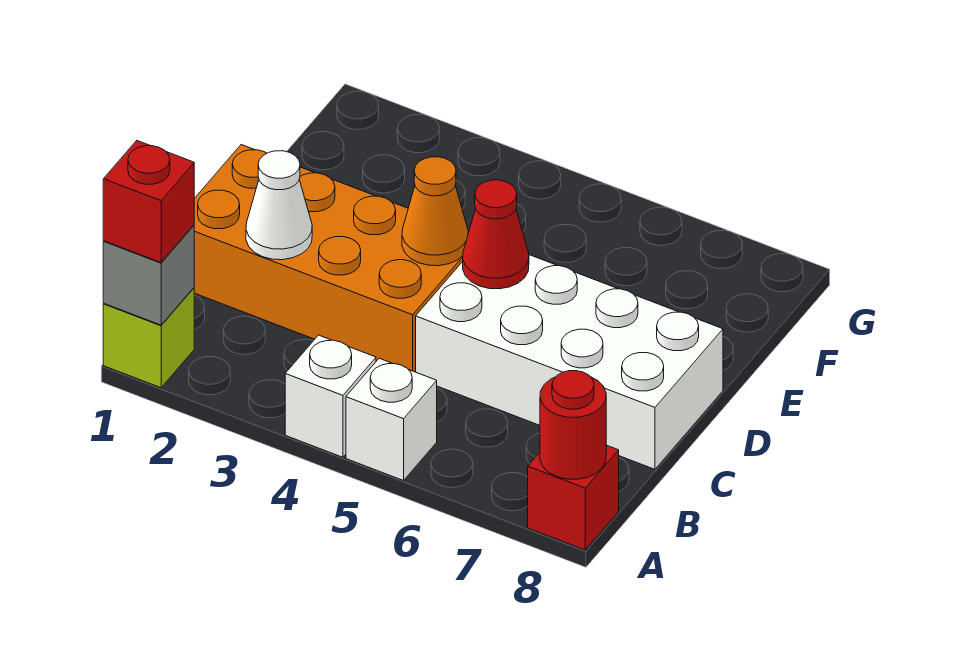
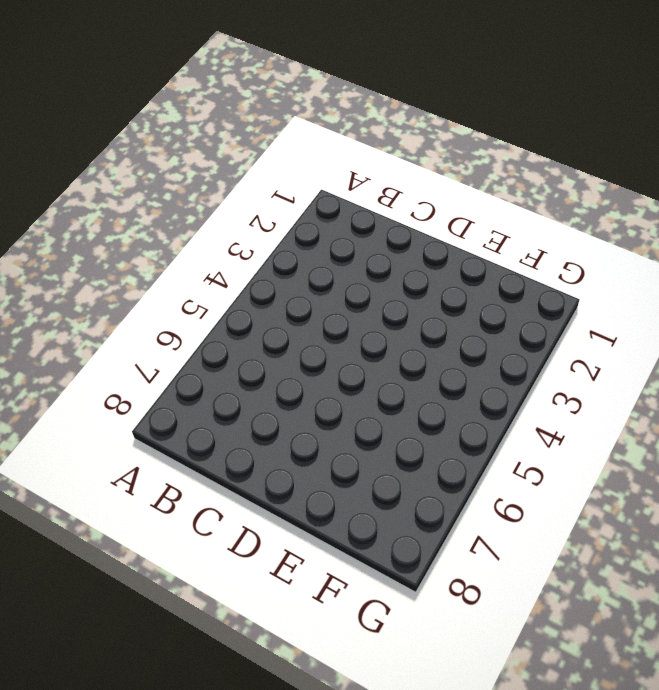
none -> lime brick A1 level 1
none -> white brick A4 level 1
none -> white brick A5 level 1

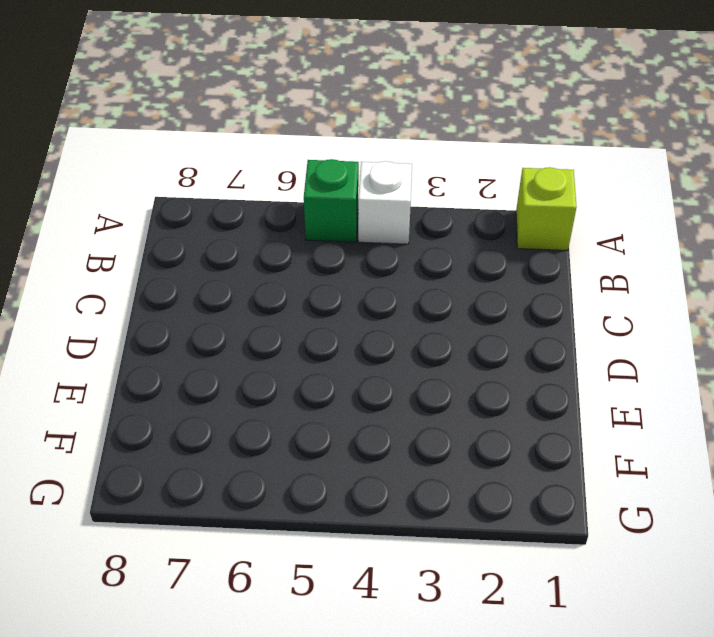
green brick A5 level 1 -> white brick A5 level 1
none -> red brick A8 level 1
none -> orange brick C1:D4 level 1
none -> white brick C5:D8 level 1

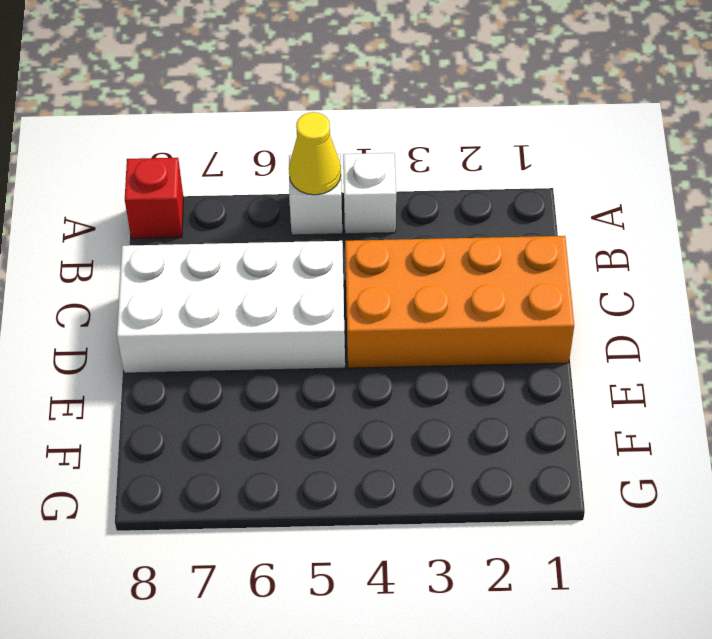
yellow cone A5 level 2 -> none
none -> lime brick A1 level 1
none -> grey brick A1 level 2
none -> red round brick A8 level 2

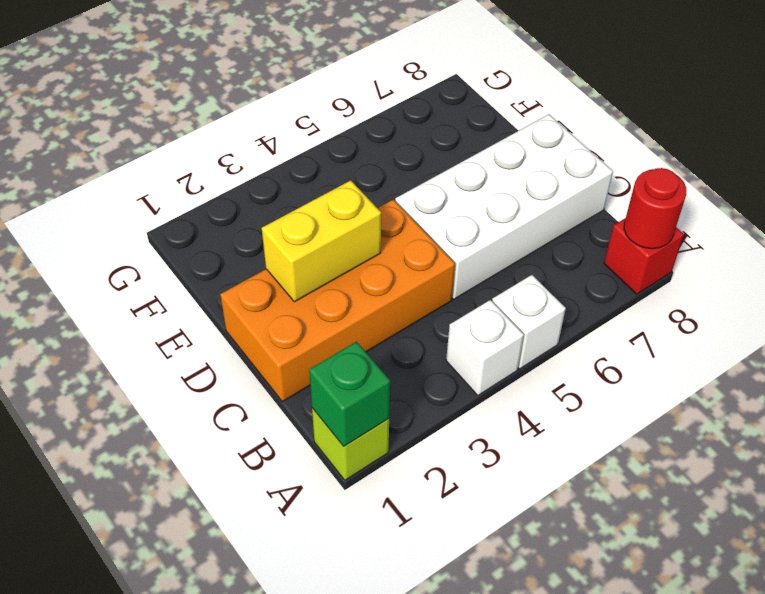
green brick A1 level 2 -> grey brick A1 level 2
yellow brick D2:D3 level 2 -> none
none -> white cone C2 level 2
none -> orange cone D4 level 2
none -> red cone D5 level 2

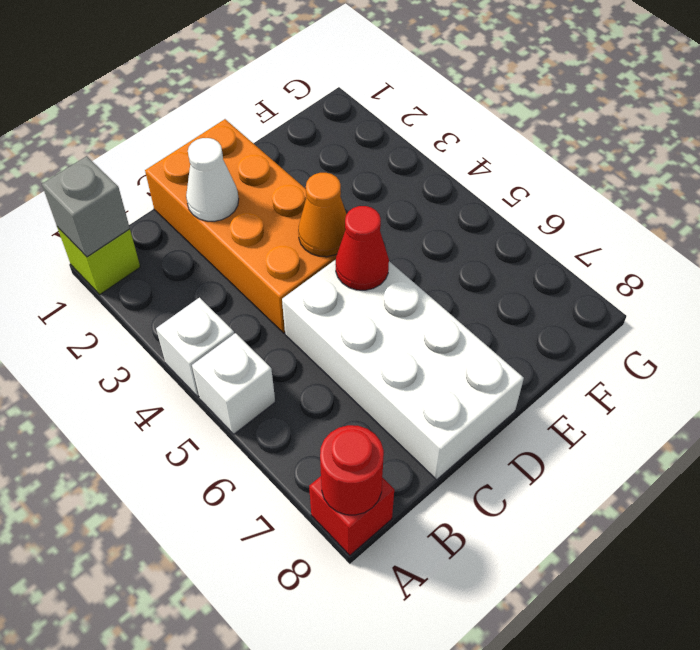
none -> red brick A1 level 3

